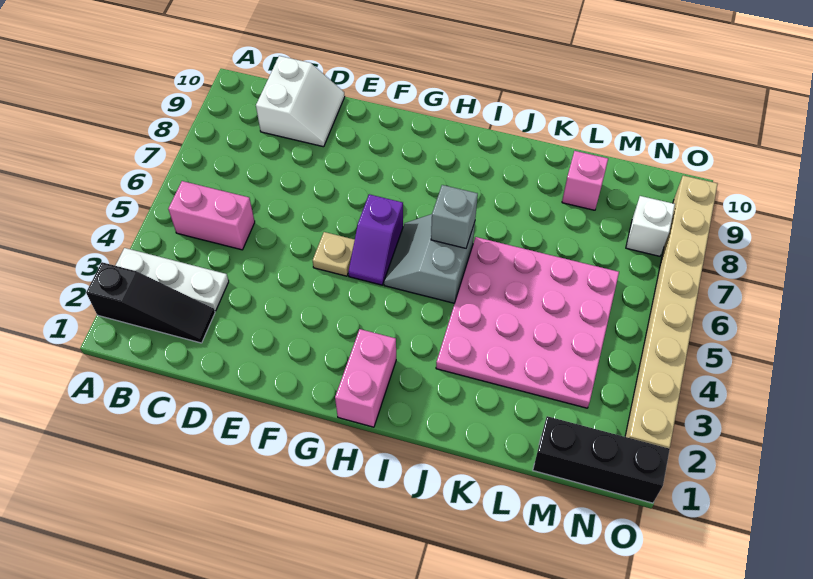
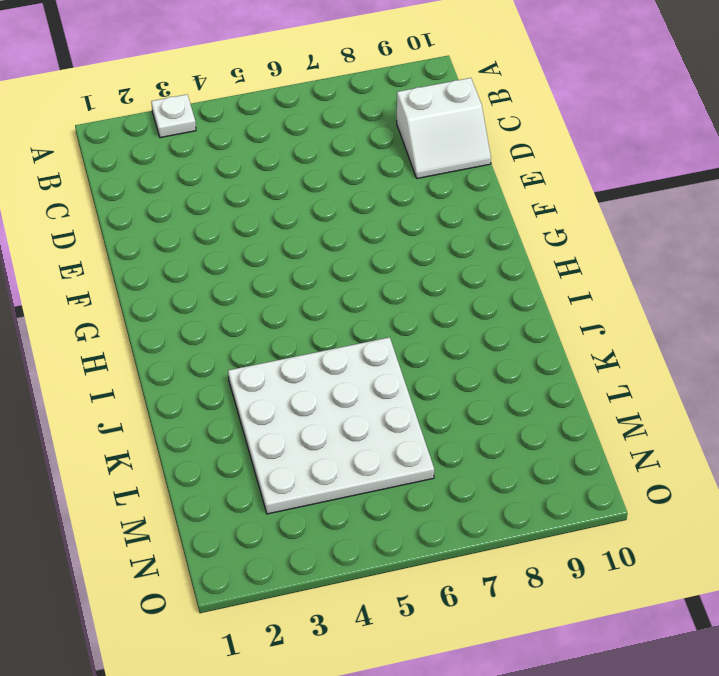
white plate A3 level 1 -> white plate A3:C3 level 1
white plate J3:M6 level 1 -> pink plate J3:M6 level 1
none -> black slope A2:C2 level 1 top A
none -> pink brick B5:C5 level 1
none -> tan plate F5 level 1

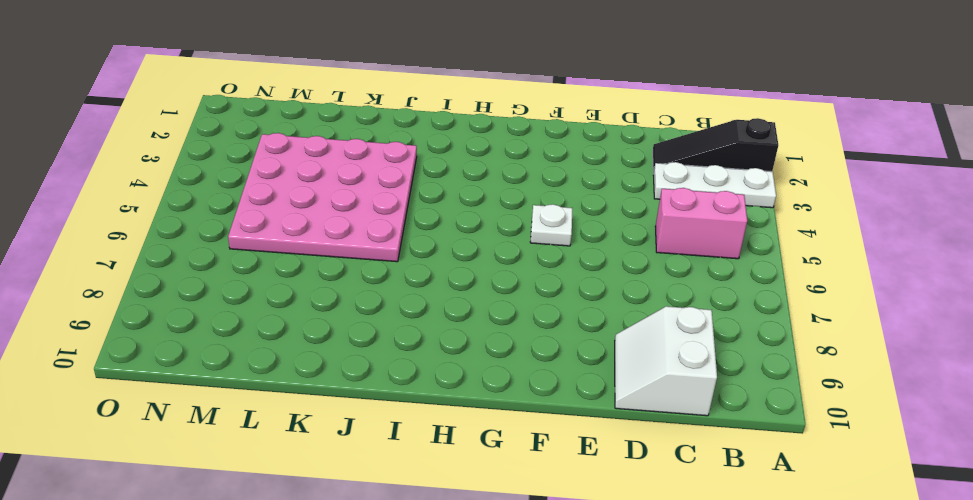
white plate F5 level 1 -> tan plate F5 level 1
none -> purple slope G5:G6 level 1 top 6
none -> pink brick H1:H2 level 1
none -> grey slope H5:I6 level 1 top I

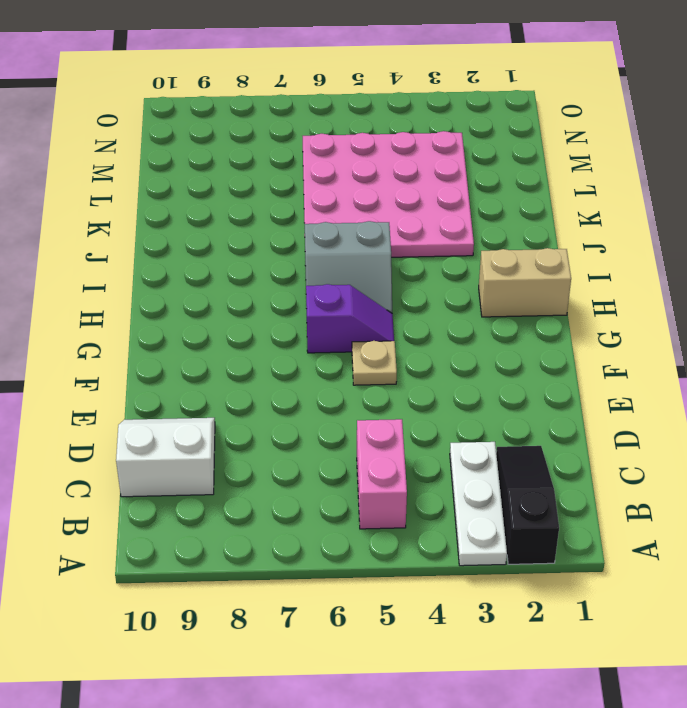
tan brick H1:H2 level 1 -> pink brick H1:H2 level 1
none -> pink brick L9 level 1
none -> black brick M1:O1 level 1
none -> white brick N8 level 1

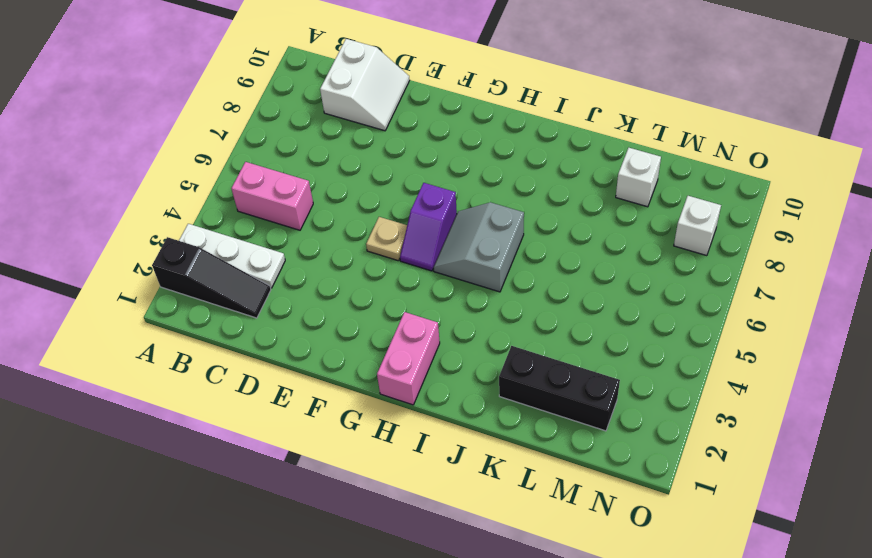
black brick K2:M2 level 1 -> black brick M1:O1 level 1
white brick L9 level 1 -> pink brick L9 level 1
none -> pink plate J3:M6 level 1
none -> tan brick O2:O9 level 1
none -> grey brick I6 level 2

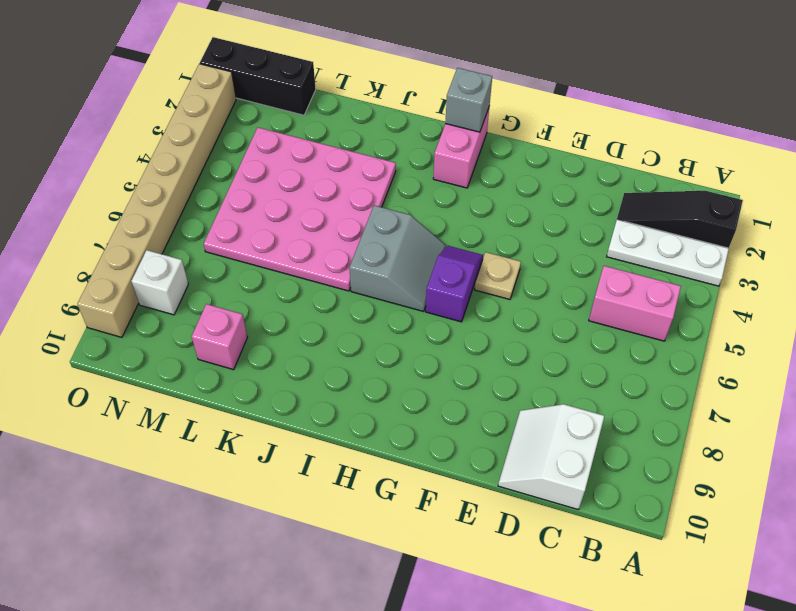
grey brick H1 level 2 -> grey brick I6 level 2

